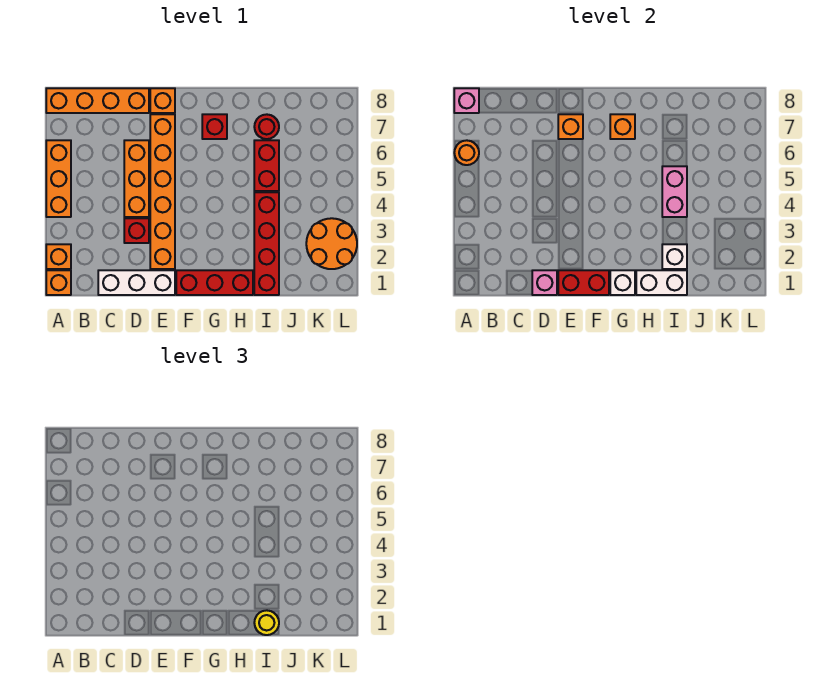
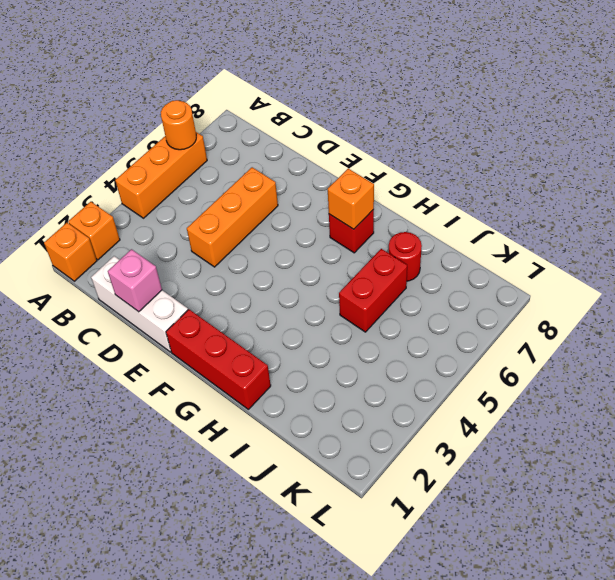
none -> orange brick A8:D8 level 1
none -> red brick D3 level 1
none -> orange brick E2:E7 level 1

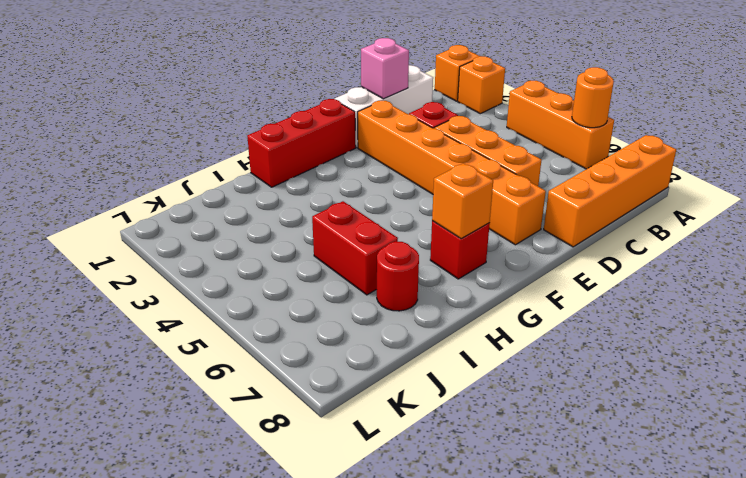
none -> orange brick E8 level 1
none -> red brick I1:I4 level 1
none -> orange round brick K2:L3 level 1

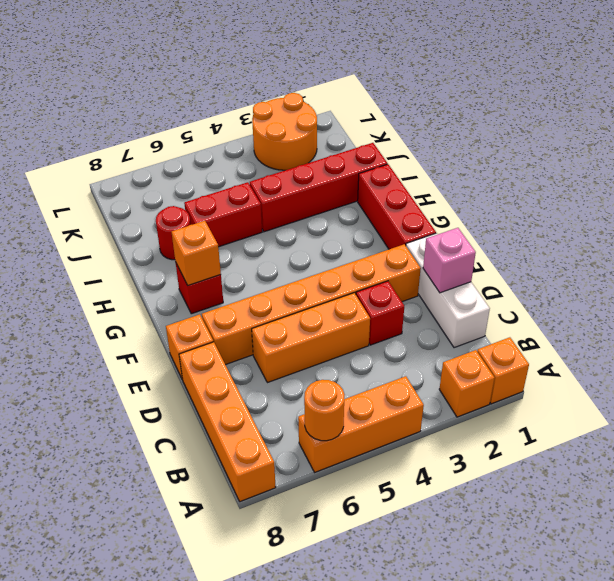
none -> pink brick A8 level 2
none -> red brick E1:F1 level 2
none -> orange brick E7 level 2

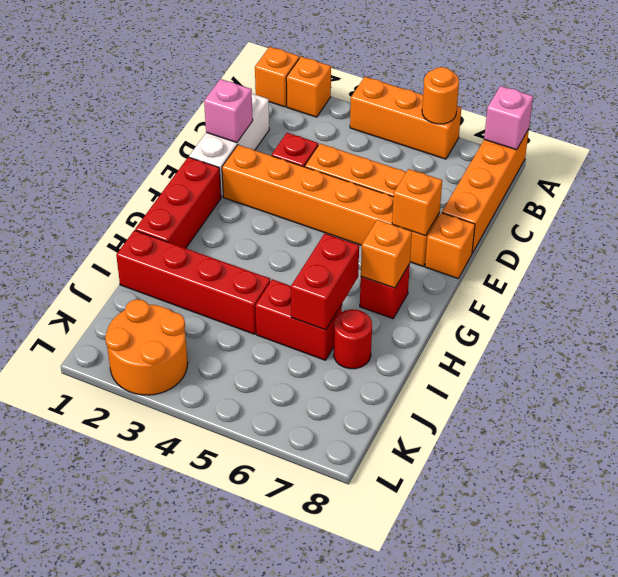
red brick H6:I6 level 2 -> red brick E1:F1 level 2
none -> white brick G1 level 2
none -> white brick H1:I1 level 2
none -> white brick I2 level 2

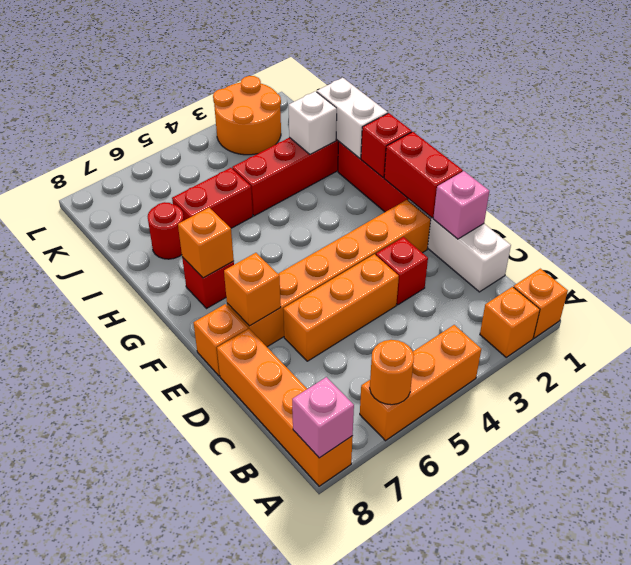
red brick G1 level 2 -> white brick G1 level 2
none -> pink brick I4:I5 level 2
none -> yellow round brick I1 level 3

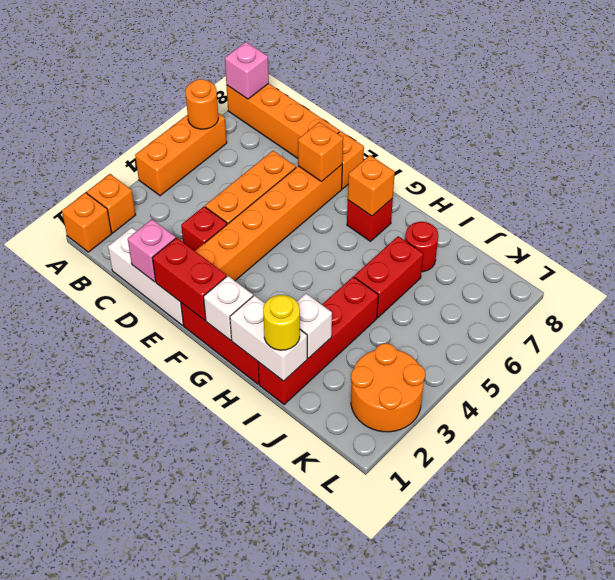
none -> pink brick I4:I5 level 2

